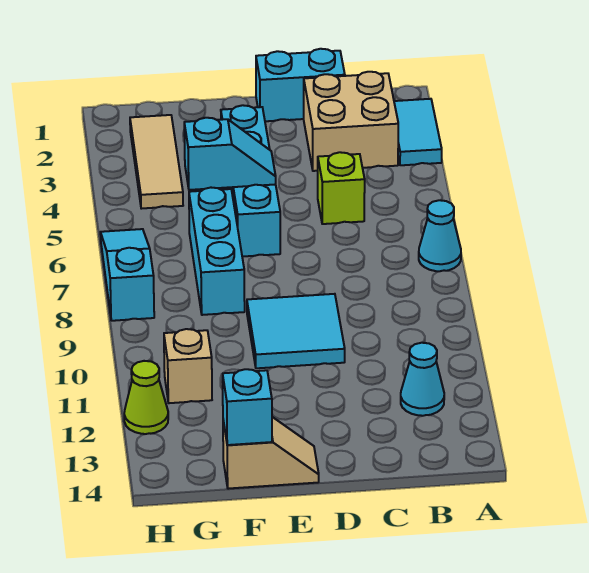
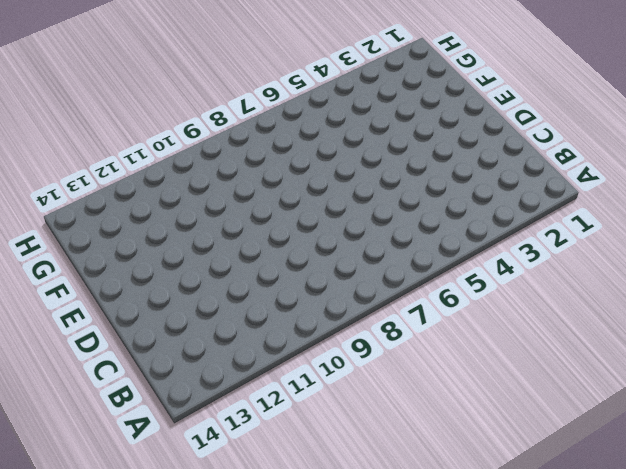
none -> cyan tile A2:A3 level 1
none -> cyan cone A7 level 1
none -> tan brick B2:C3 level 1

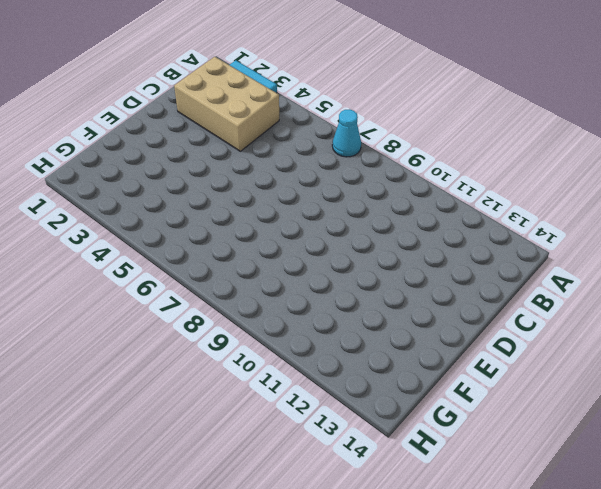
tan brick B2:C4 level 1 -> tan brick B2:C3 level 1
none -> cyan cone B12 level 1
none -> cyan brick C1:D1 level 1
none -> lime brick C5 level 1

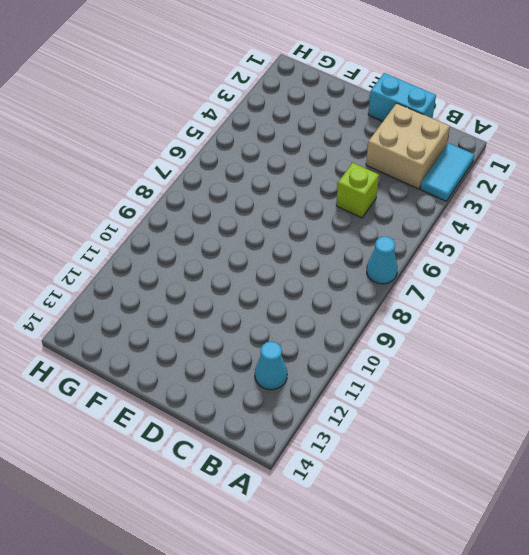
none -> cyan tile D9:E10 level 1
none -> cyan brick E3:E6 level 1
none -> tan slope E14:F14 level 1 top F

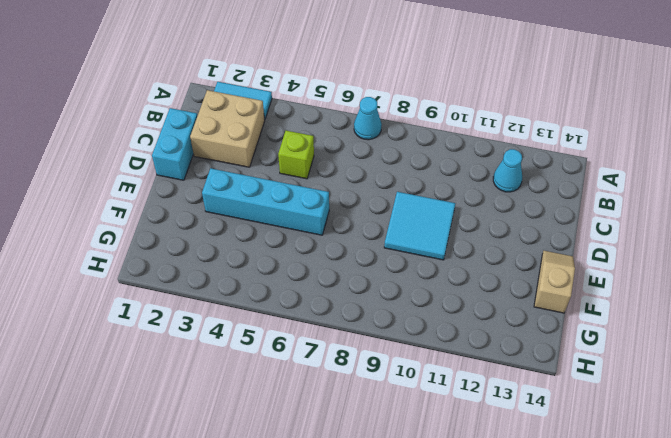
none -> cyan brick F6:F8 level 1
none -> tan tile G2:G4 level 1
none -> tan brick G11 level 1

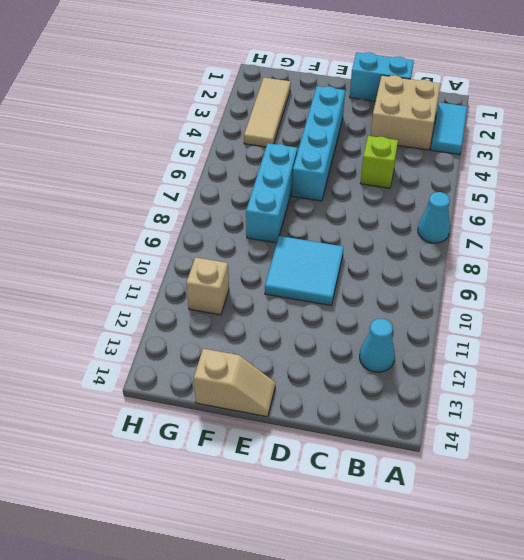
none -> cyan slope H6:H8 level 1 top 8
none -> lime cone H12 level 1
none -> cyan slope E5:F5 level 2 top F

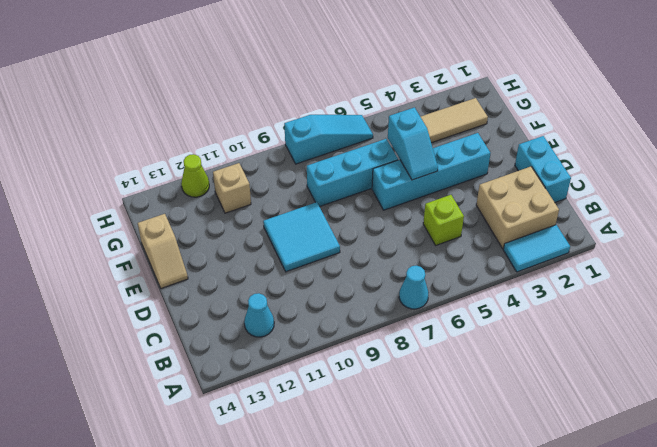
none -> cyan brick F14 level 2

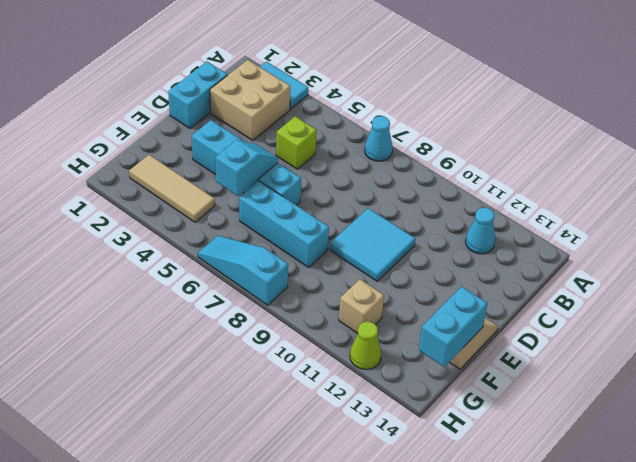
cyan brick F14:G14 level 2 -> cyan brick F14 level 2

